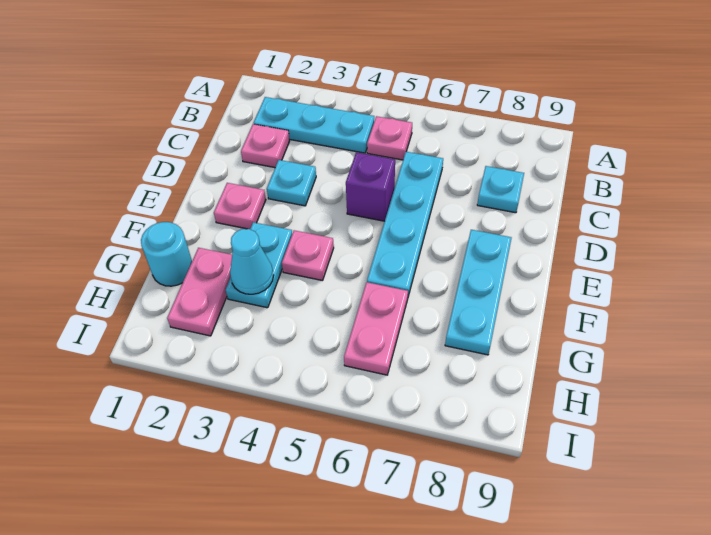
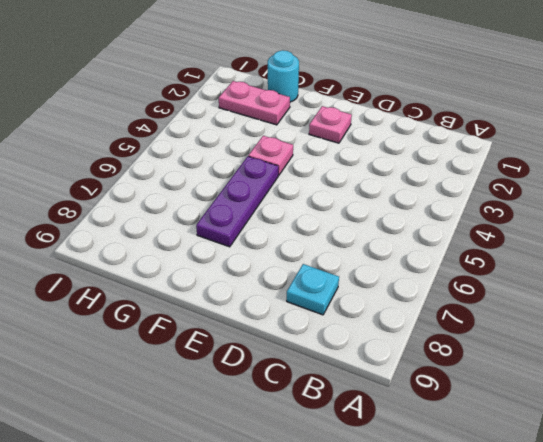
purple plate F5:F7 level 1 -> cyan plate C6:F6 level 1
none -> cyan plate B2:B4 level 1
none -> pink plate B5 level 1
none -> pink plate C2 level 1

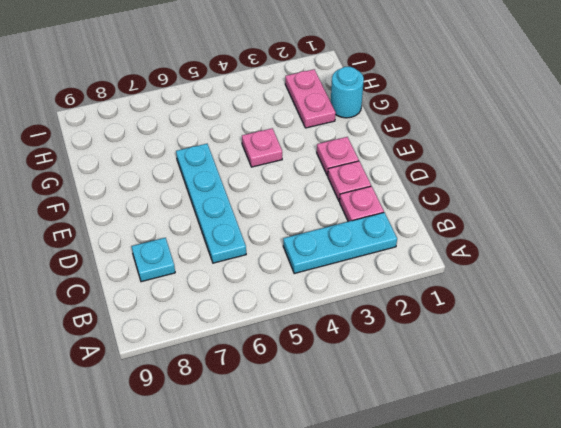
pink plate D2 level 1 -> pink plate B5 level 1
none -> cyan plate D3 level 1
none -> purple brick D5 level 1
none -> cyan plate E8:G8 level 1

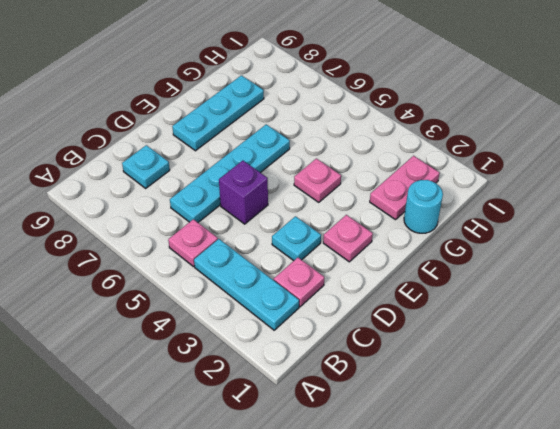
none -> cyan plate F3:G3 level 1
none -> pink plate G6:H6 level 1
none -> cyan cone G3 level 2

